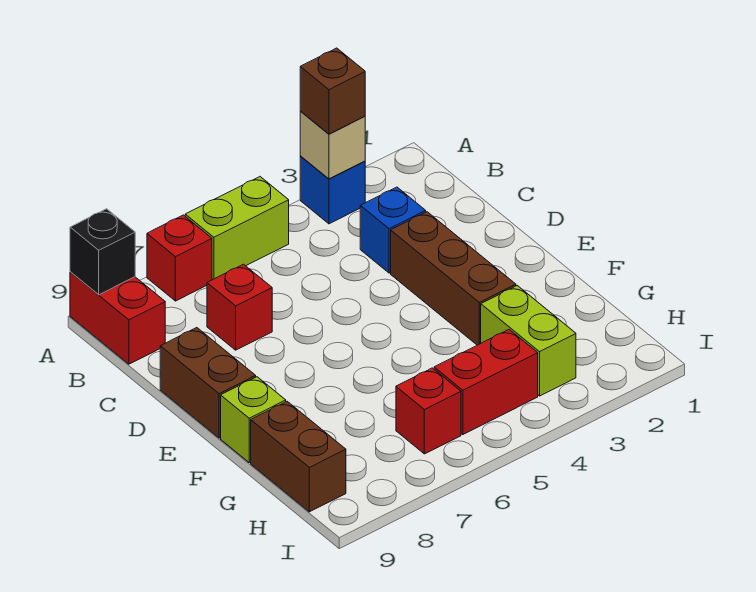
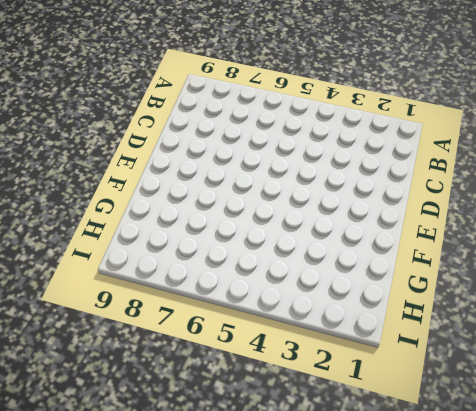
none -> blue brick A3 level 1
none -> lime brick A5:A6 level 1
none -> red brick A7 level 1

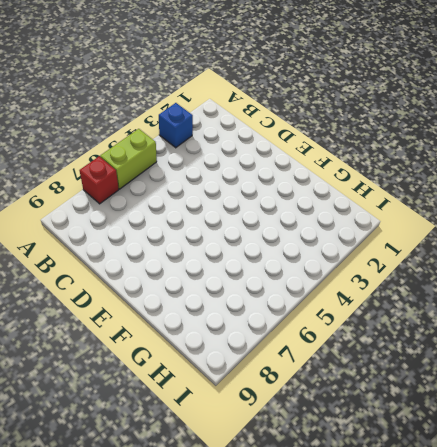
none -> red brick A9:B9 level 1
none -> blue brick C3 level 1
none -> red brick C7 level 1

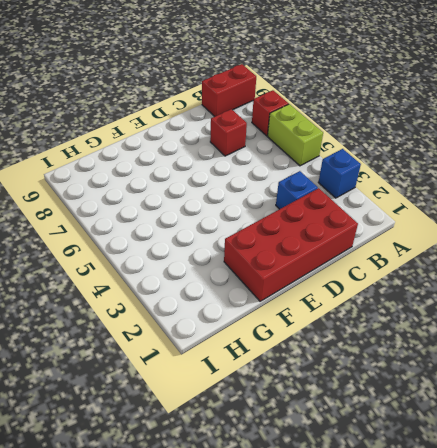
red brick C1:F2 level 1 -> none
none -> brown brick D3:F3 level 1
none -> brown brick D9:E9 level 1
none -> lime brick F9 level 1

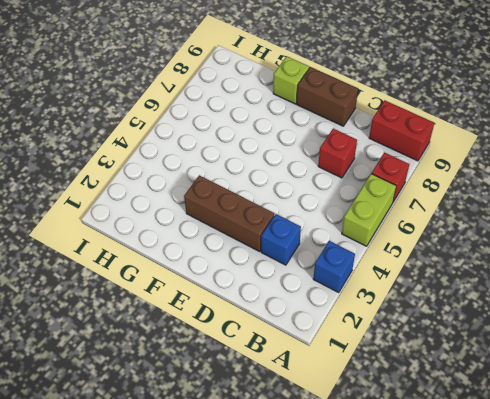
none -> lime brick G3:H3 level 1
none -> brown brick G9:H9 level 1
none -> red brick H4:H5 level 1

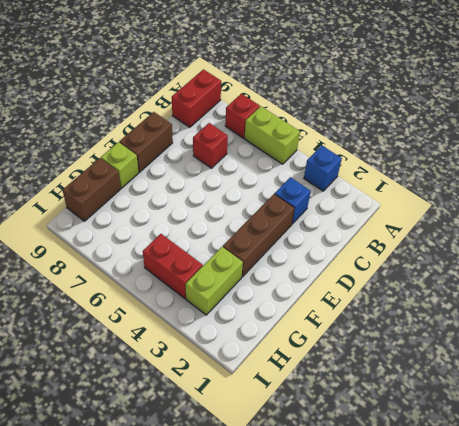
none -> red brick H6 level 1
none -> tan brick A3 level 2
none -> black brick A9 level 2

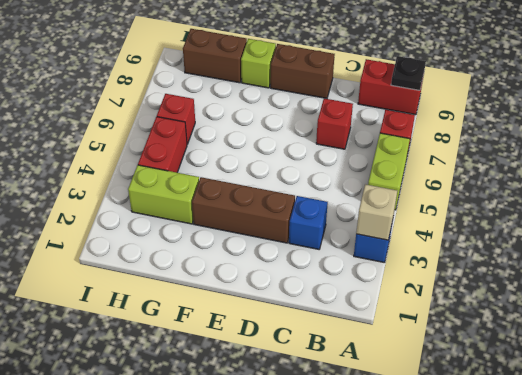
black plate A9 level 2 -> black brick A9 level 2
none -> brown brick A3 level 3

